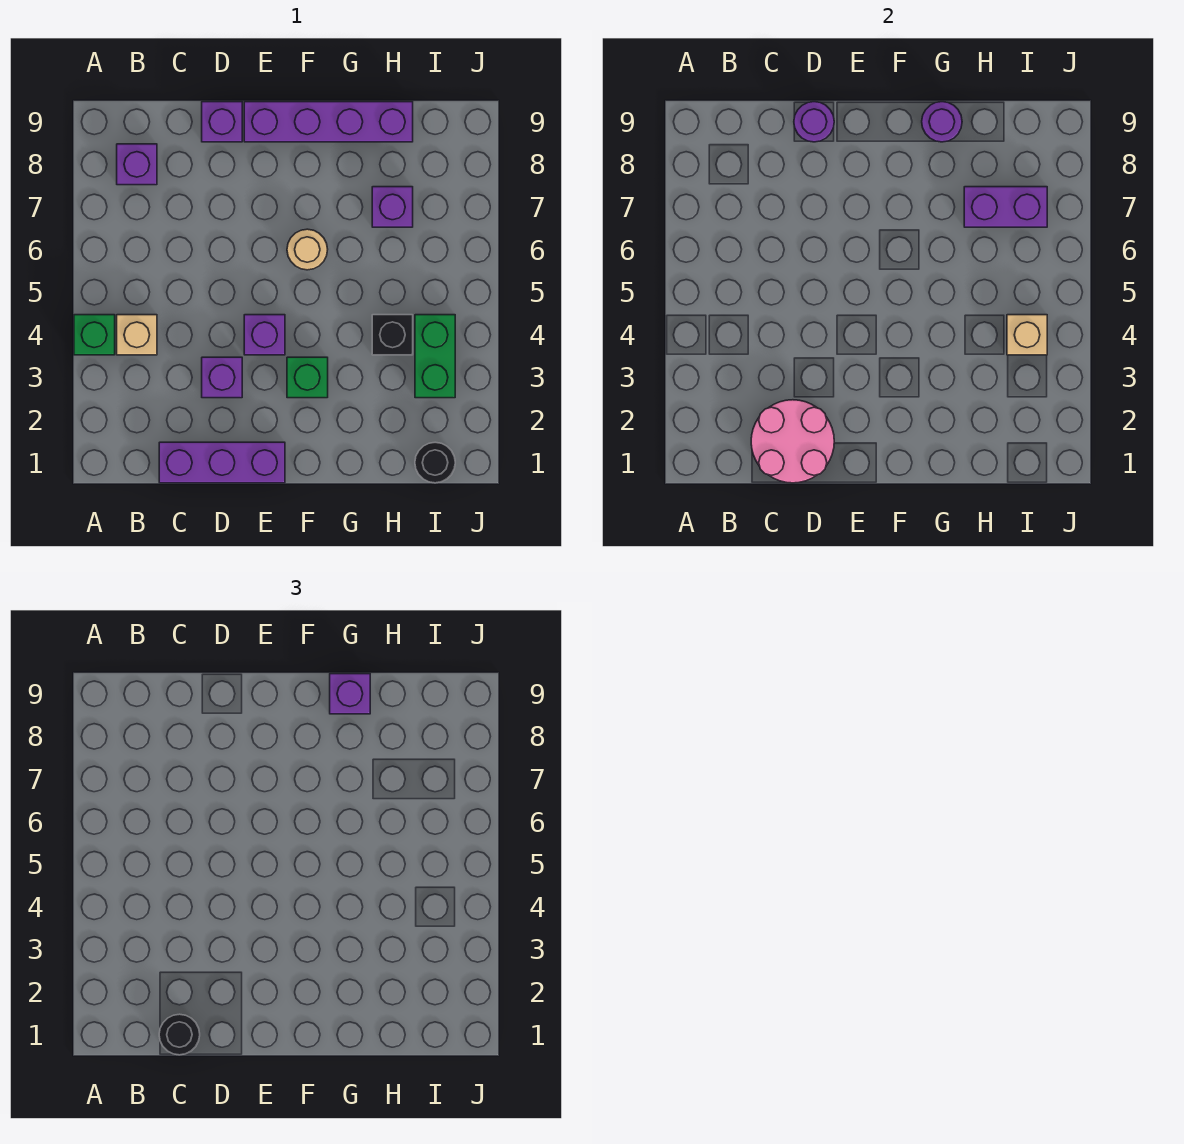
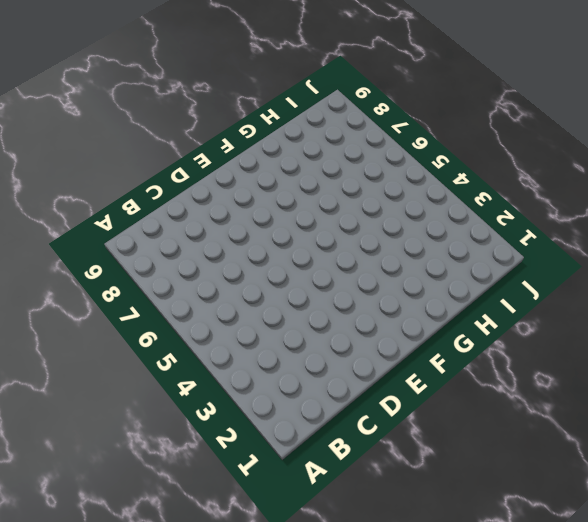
none -> green brick A4 level 1
none -> tan brick B4 level 1
none -> purple brick B8 level 1

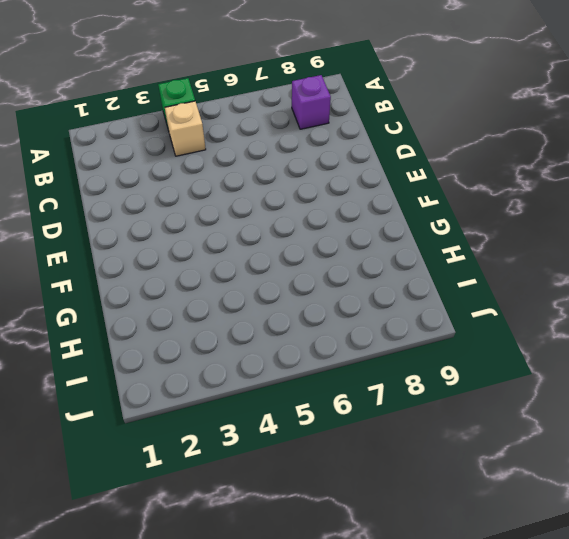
none -> purple brick C1:E1 level 1
none -> purple brick D3 level 1
none -> purple brick D9 level 1

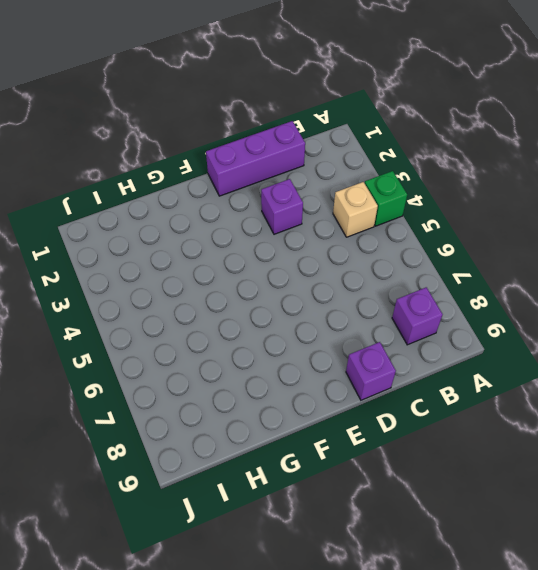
none -> purple brick E4 level 1
none -> purple brick E9:H9 level 1
none -> green brick F3 level 1

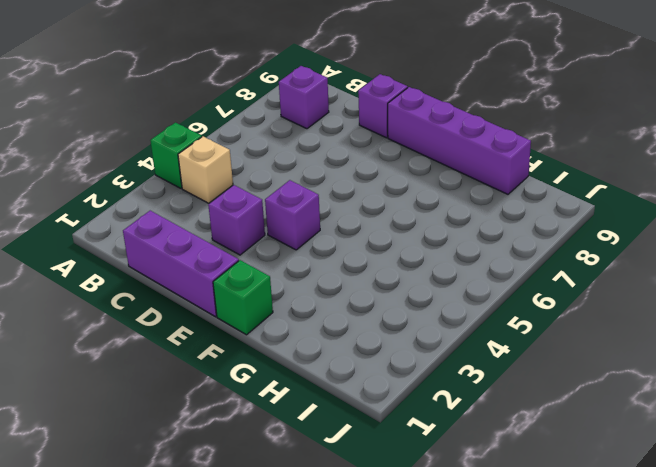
green brick F1 level 1 -> green brick F3 level 1
none -> tan round brick F6 level 1
none -> black brick H4 level 1
none -> purple brick H7 level 1

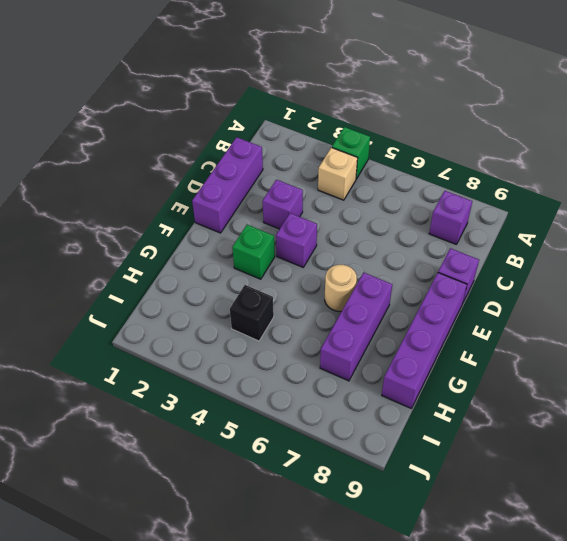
purple brick F7:H7 level 1 -> purple brick H7 level 1
none -> black round brick I1 level 1
none -> green brick I3:I4 level 1
none -> pink round brick C1:D2 level 2

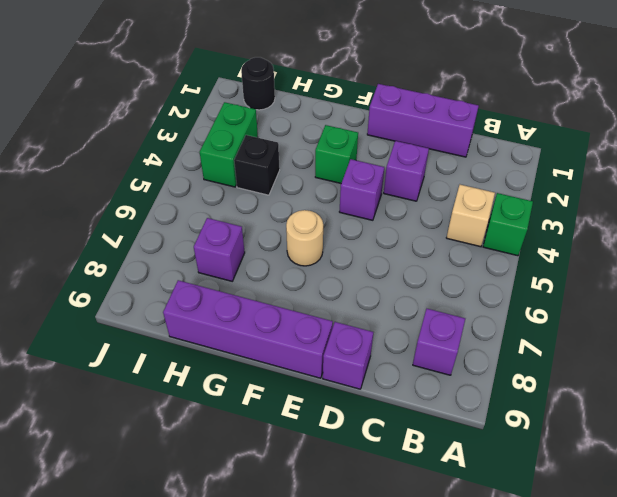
none -> pink round brick C1:D2 level 2
none -> purple round brick D9 level 2
none -> purple round brick G9 level 2

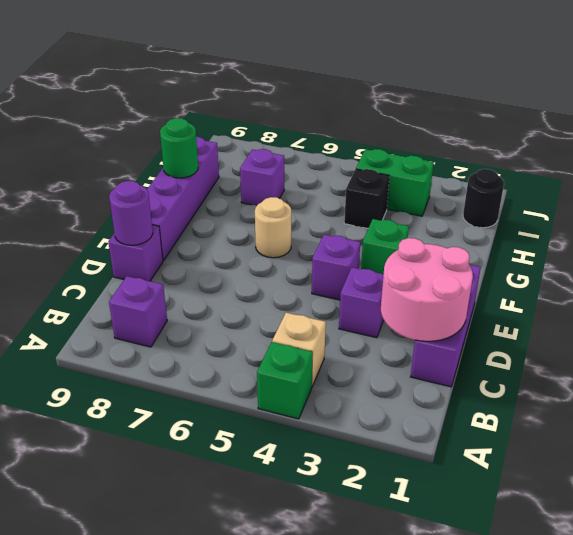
green round brick G9 level 2 -> purple round brick G9 level 2
none -> purple brick H7:I7 level 2
none -> tan brick I4 level 2
none -> black round brick C1 level 3

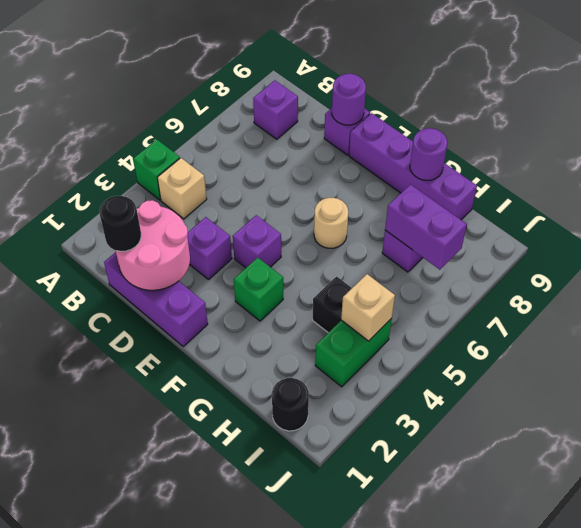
none -> purple brick G9 level 3

